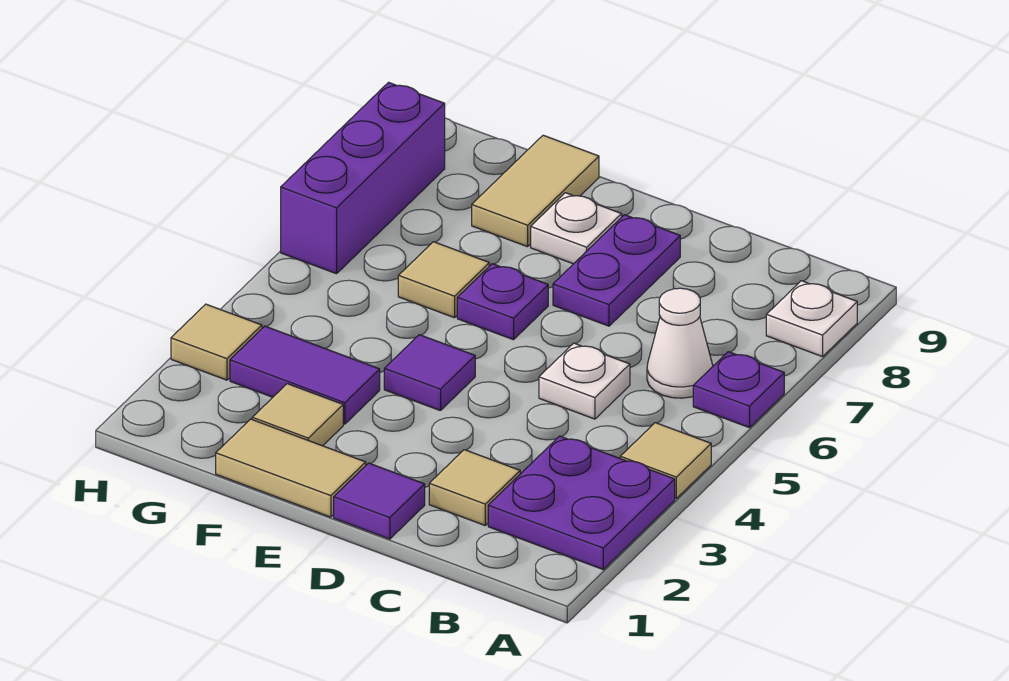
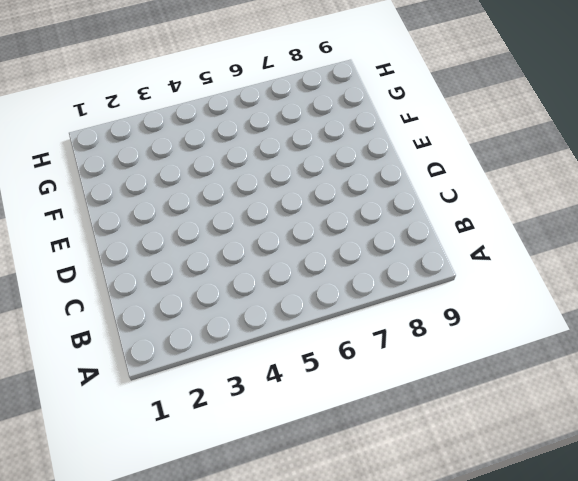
none -> purple plate A2:B3 level 1
none -> tan tile A4 level 1
none -> purple plate A6 level 1

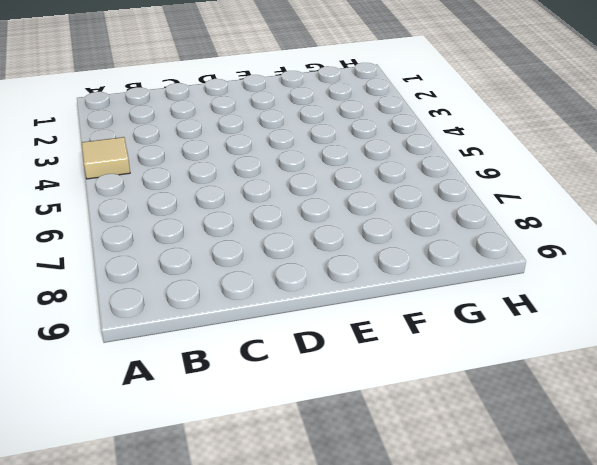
none -> purple plate A2:B3 level 1
none -> purple plate A6 level 1
none -> white plate A8 level 1

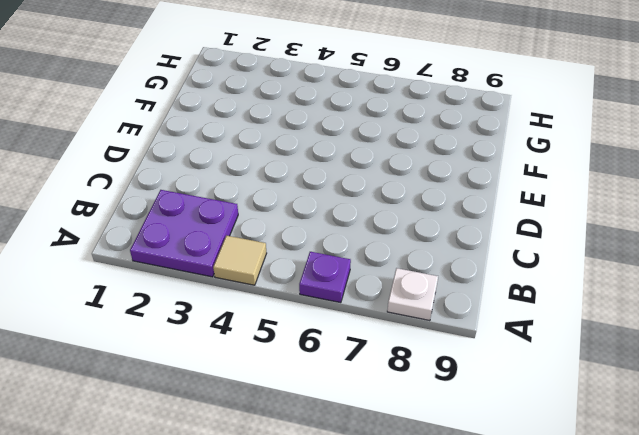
none -> white cone B6 level 1
none -> tan tile C2 level 1
none -> white plate C5 level 1

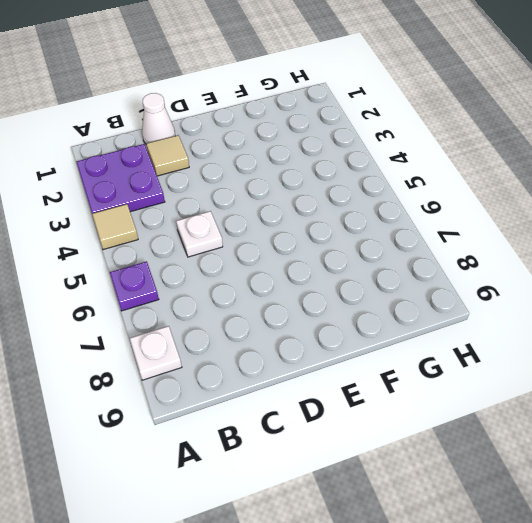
white cone C1 level 1 -> white cone B6 level 1
none -> purple tile D1 level 1
none -> purple plate D7:D8 level 1
none -> tan tile E1:F1 level 1

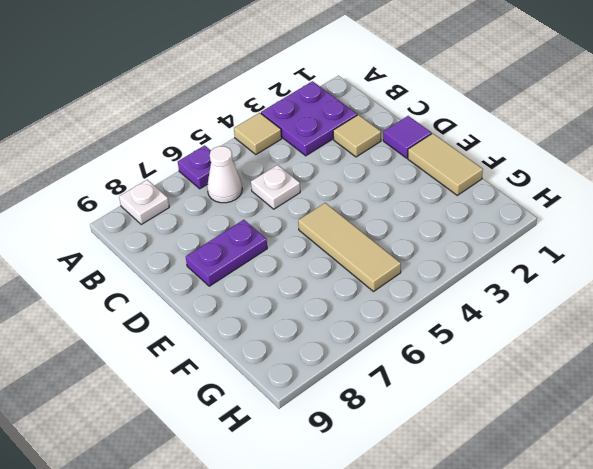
tan tile E5:G5 level 1 -> none
none -> purple tile E4 level 1
none -> purple plate E6 level 1
none -> white plate E8 level 1

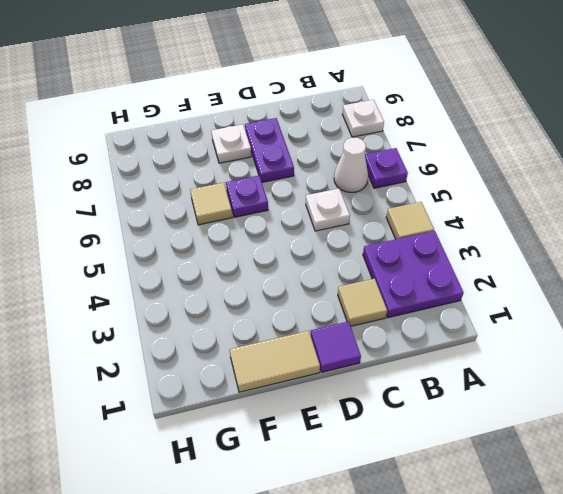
none -> purple tile E4 level 1
none -> tan tile F2 level 1
none -> purple tile F3:G3 level 1

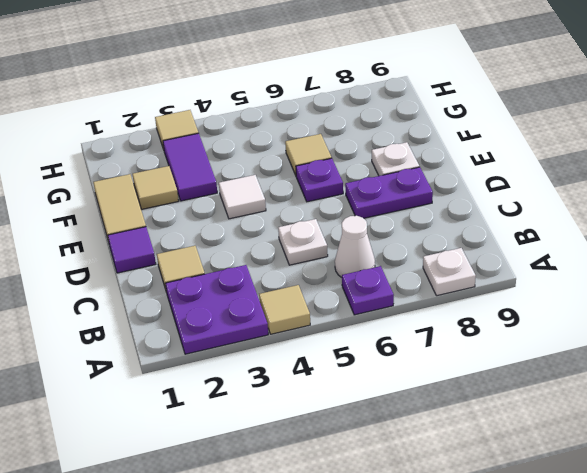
white tile E4 level 1 -> purple tile E4 level 1
none -> tan tile F8:F9 level 1
none -> purple brick H6:H8 level 1

